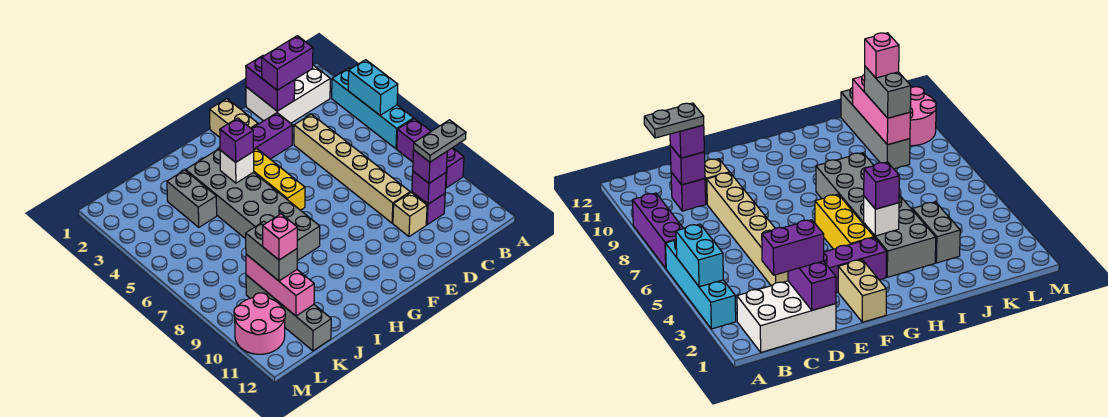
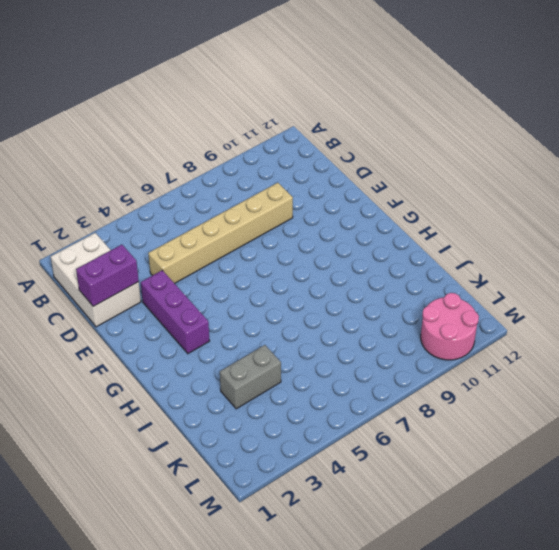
none -> cyan brick A3:A6 level 1
none -> purple brick A7:A9 level 1
none -> purple brick C10 level 1

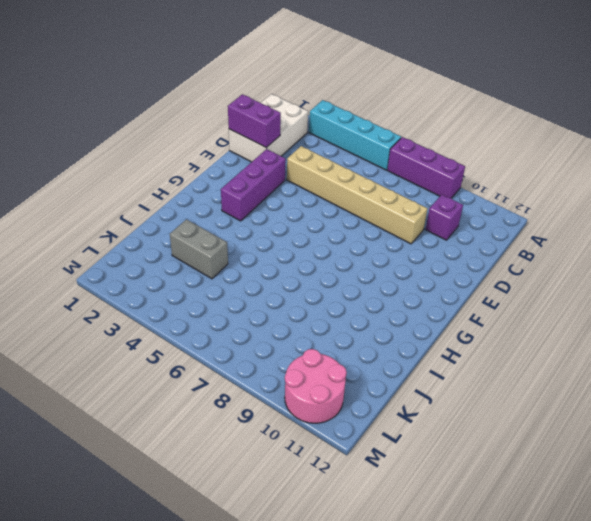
none -> tan brick D10 level 1
none -> tan brick F1:F2 level 1
none -> yellow brick G4:G6 level 1

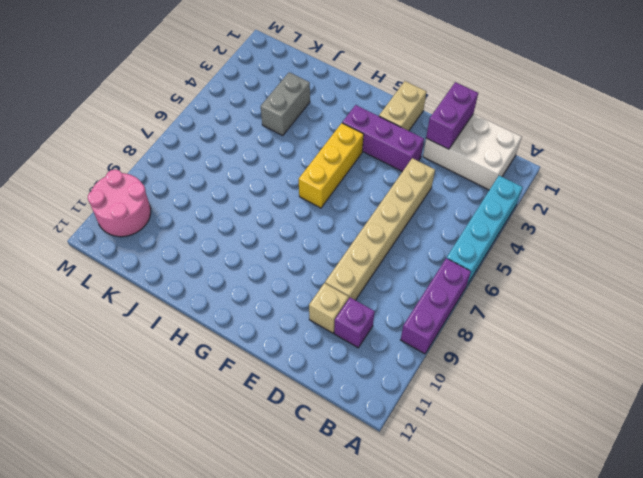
none -> grey brick H3:I8 level 1
none -> grey brick K9:K12 level 1
none -> cyan brick A4:A5 level 2

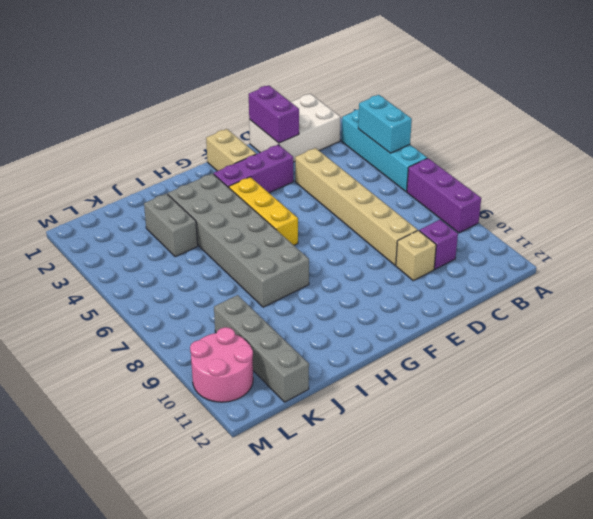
none -> purple brick C10 level 2
none -> white brick H4 level 2
none -> pink brick K9:K11 level 2

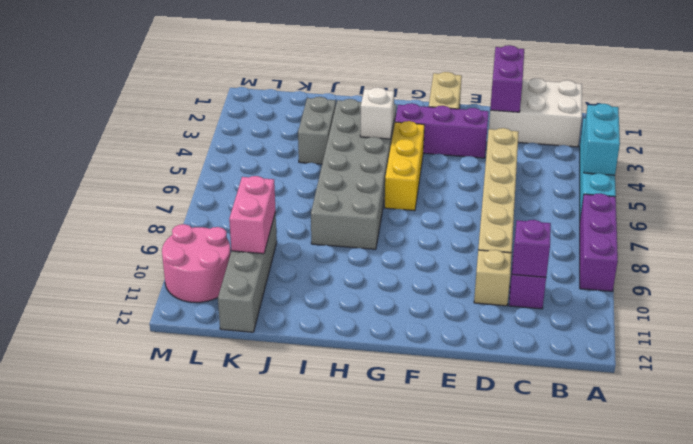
pink brick K9:K10 level 2 -> pink brick K9:K11 level 2
none -> purple brick C2:D2 level 3
none -> purple brick C10 level 3
none -> purple brick H4 level 3

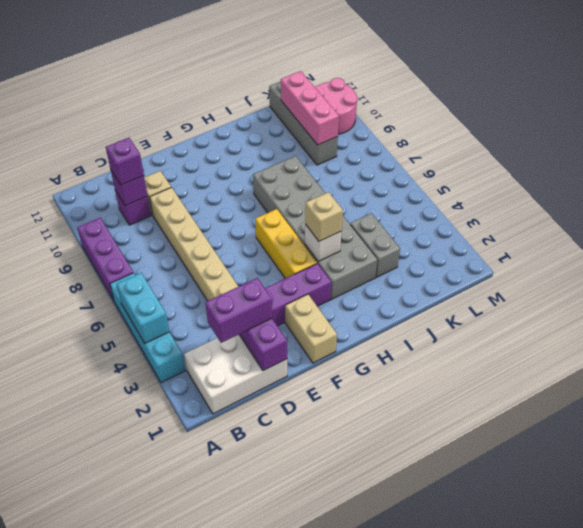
tan brick H4 level 3 -> purple brick H4 level 3
none -> grey brick K9:K10 level 3
none -> grey plate B10:C10 level 4
none -> pink brick K10 level 4

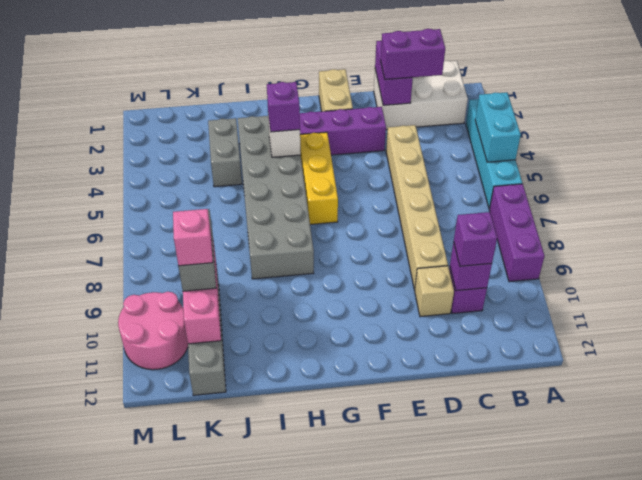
none -> grey plate B10:C10 level 4

